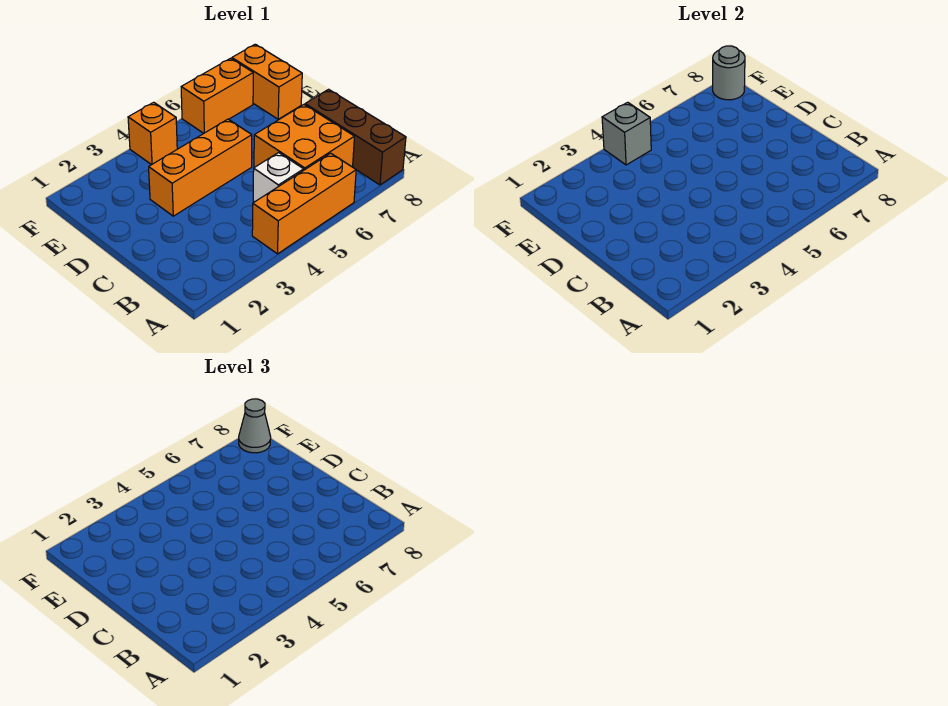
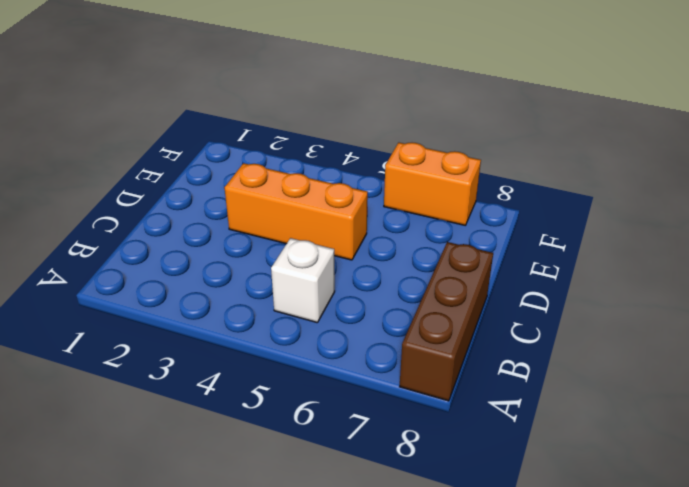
none -> orange brick A4:A6 level 1
none -> orange brick B6:C7 level 1

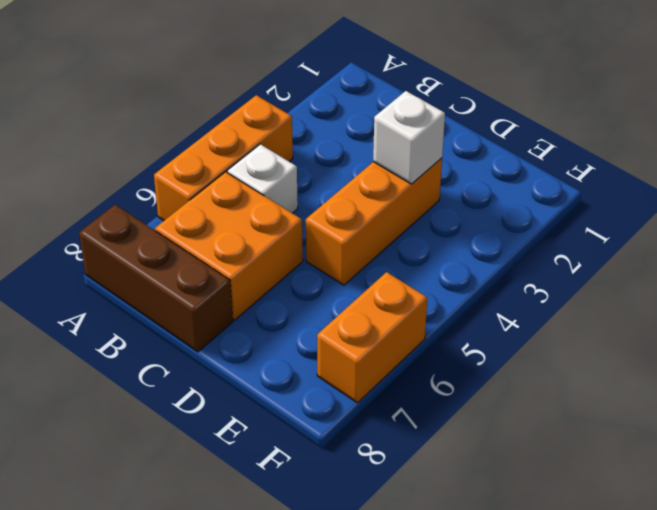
white brick D3 level 2 -> none
none -> orange brick E8:F8 level 1
none -> orange brick F4 level 1

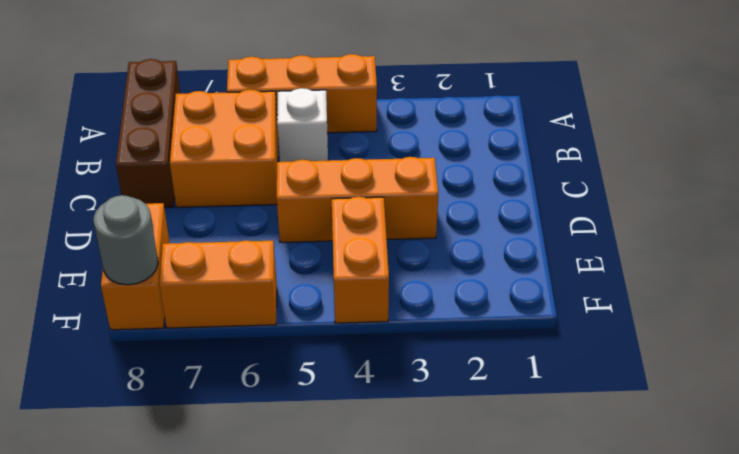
orange brick E4:F4 level 1 -> orange brick F4 level 1
none -> grey brick F4 level 2
none -> grey cone F8 level 3

